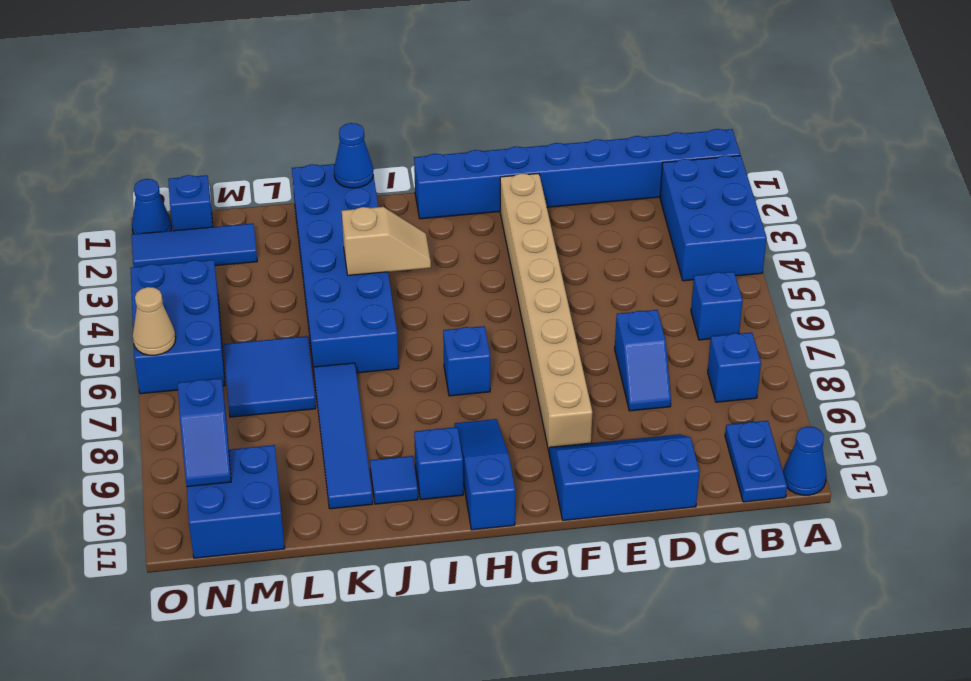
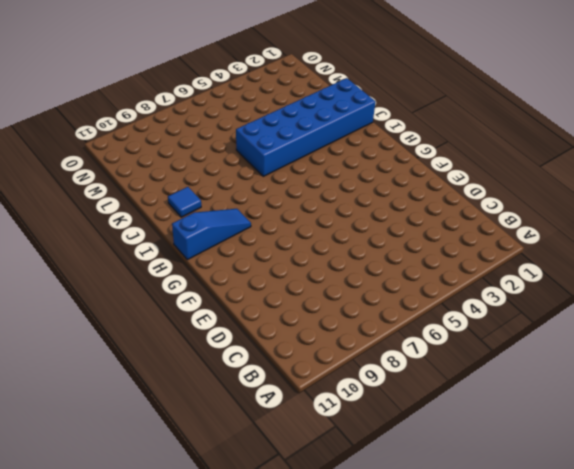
none -> blue brick A1:H1 level 1
none -> blue brick A2:B4 level 1
none -> blue cone A11 level 1

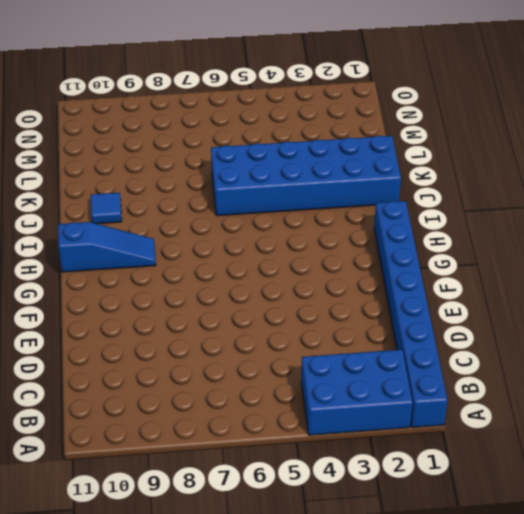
none -> blue cone A11 level 1
none -> blue brick B6 level 1
none -> blue brick B8 level 1

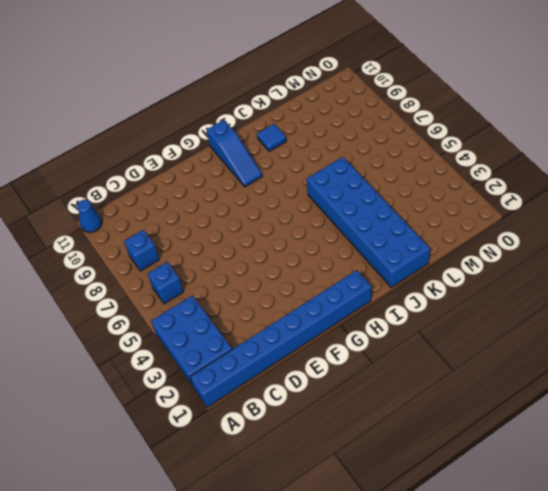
none -> blue plate B10:B11 level 1
none -> blue slope D7:D8 level 1 top 7
none -> blue slope D10:F11 level 1 top 11

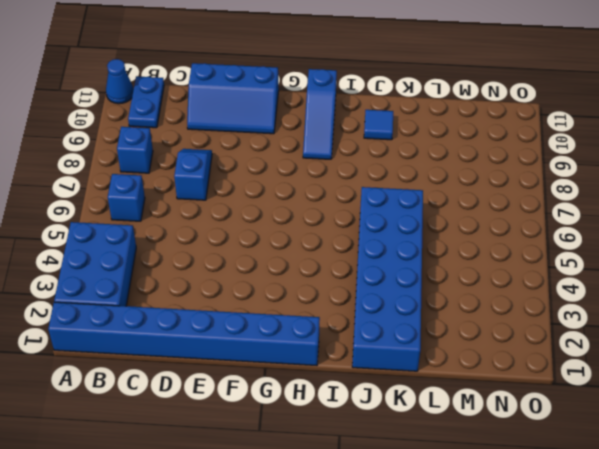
none -> tan brick F2:F9 level 1
none -> blue brick H7 level 1
none -> blue brick I10 level 1

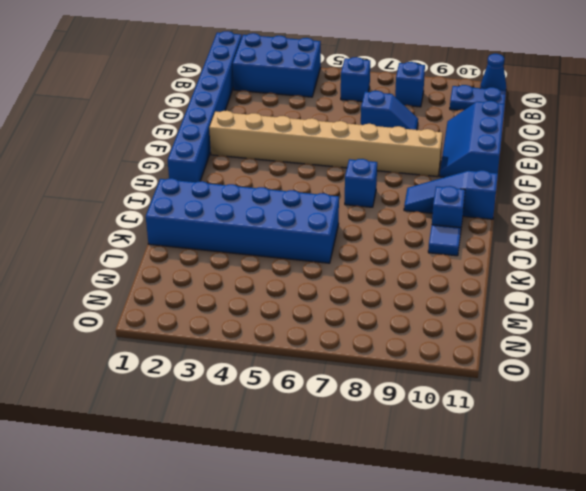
none -> blue tile K7:K10 level 1
none -> blue tile L6:M7 level 1
none -> blue tile M2:O2 level 1

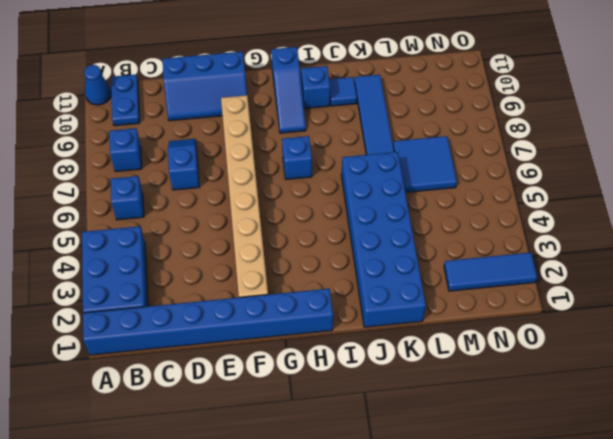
none -> blue brick M10:N11 level 1
none -> blue brick N1 level 1
none -> blue brick N4:O6 level 1

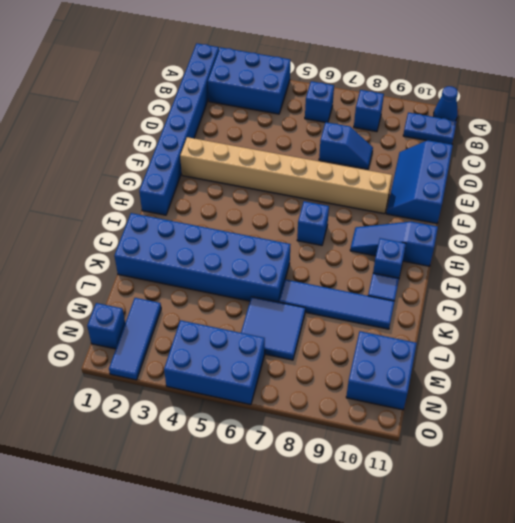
none -> blue cone O1 level 1
none -> tan slope I4:J4 level 2 top J
none -> blue cone J1 level 2

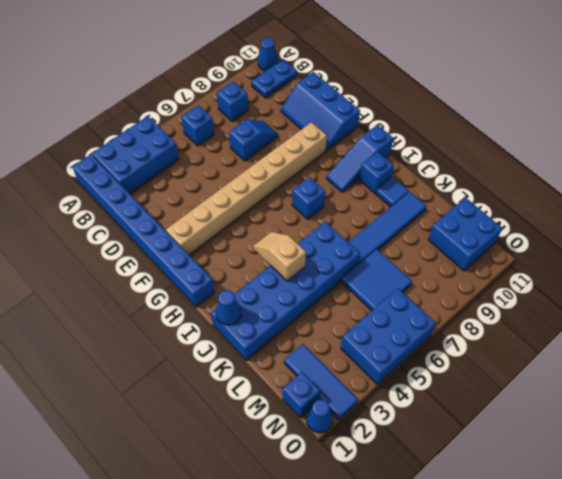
none -> blue slope N9:N10 level 2 top 9
none -> tan cone O6 level 2

